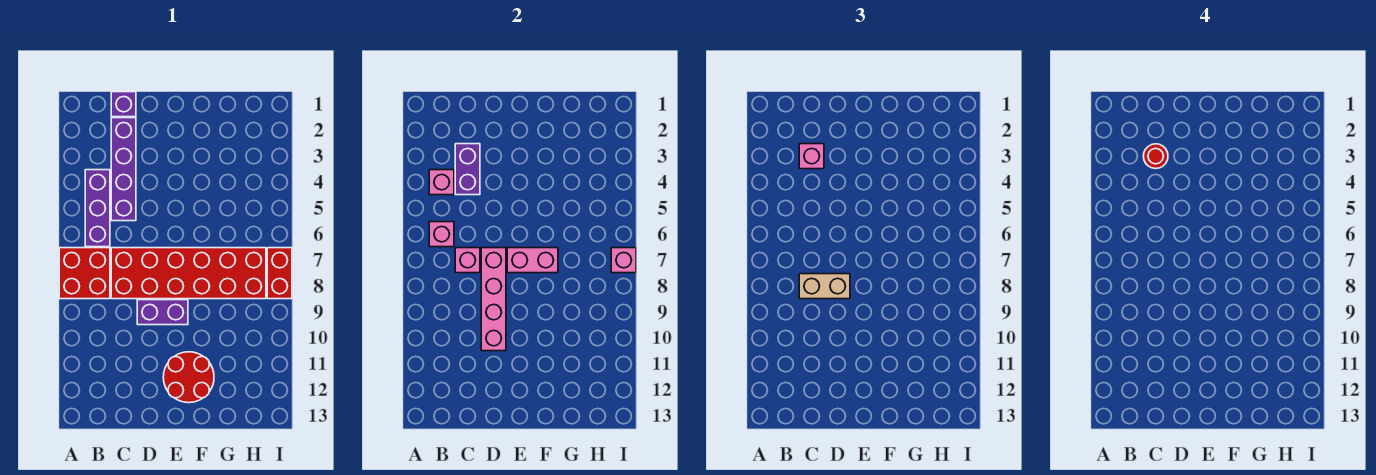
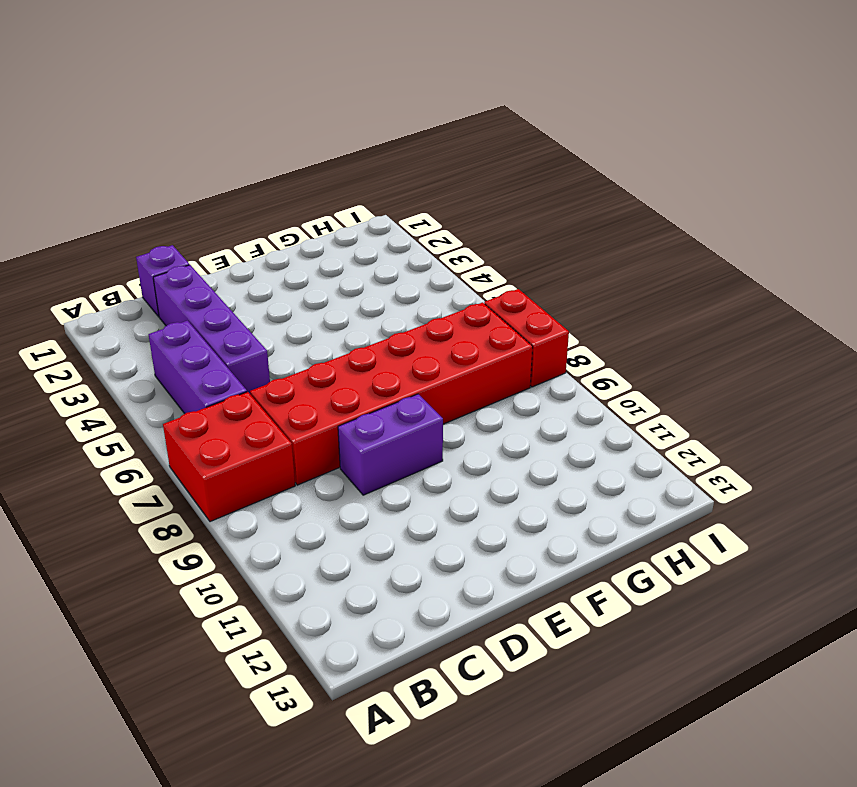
none -> red round brick E11:F12 level 1
none -> pink brick B4 level 2
none -> pink brick B6 level 2

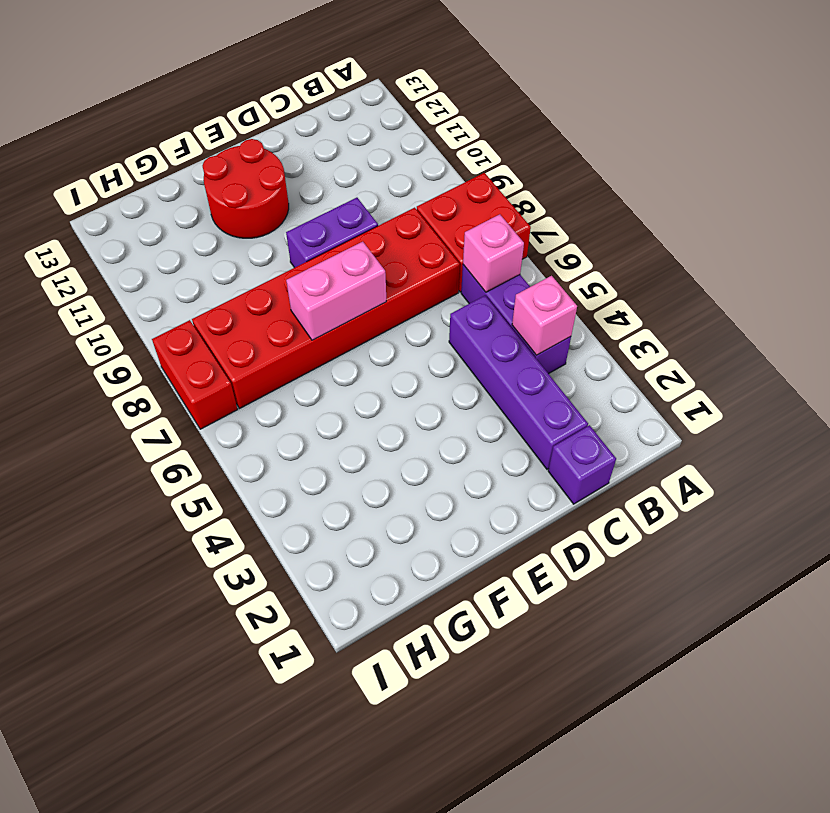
none -> purple brick C3:C4 level 2
none -> pink brick C7 level 2
none -> pink brick D7:D10 level 2

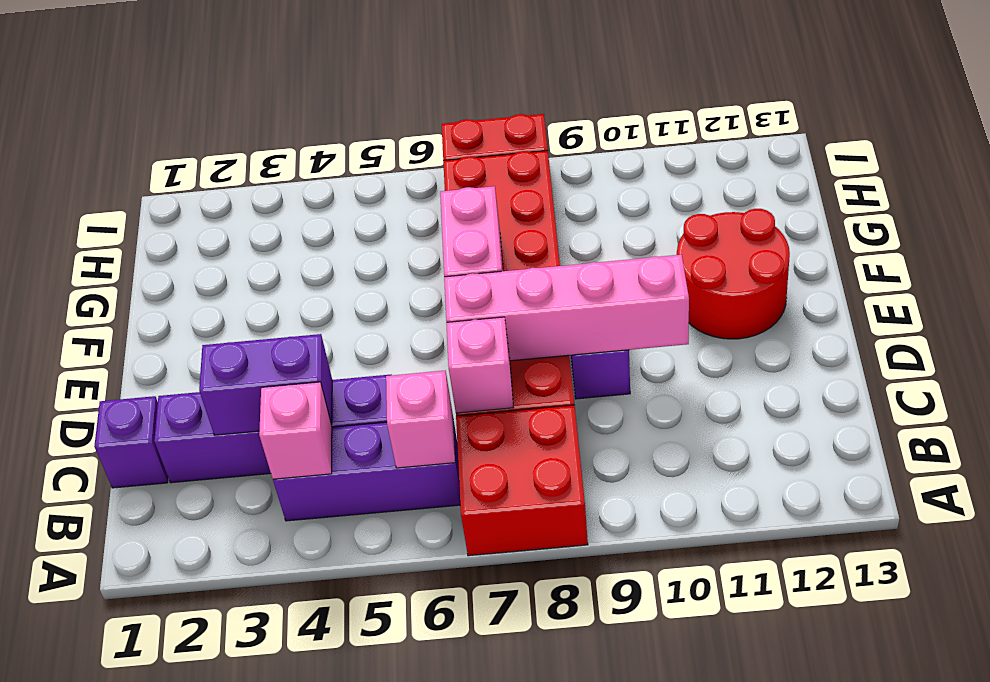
none -> pink brick I7 level 2
none -> pink brick C3 level 3
none -> tan brick C8:D8 level 3

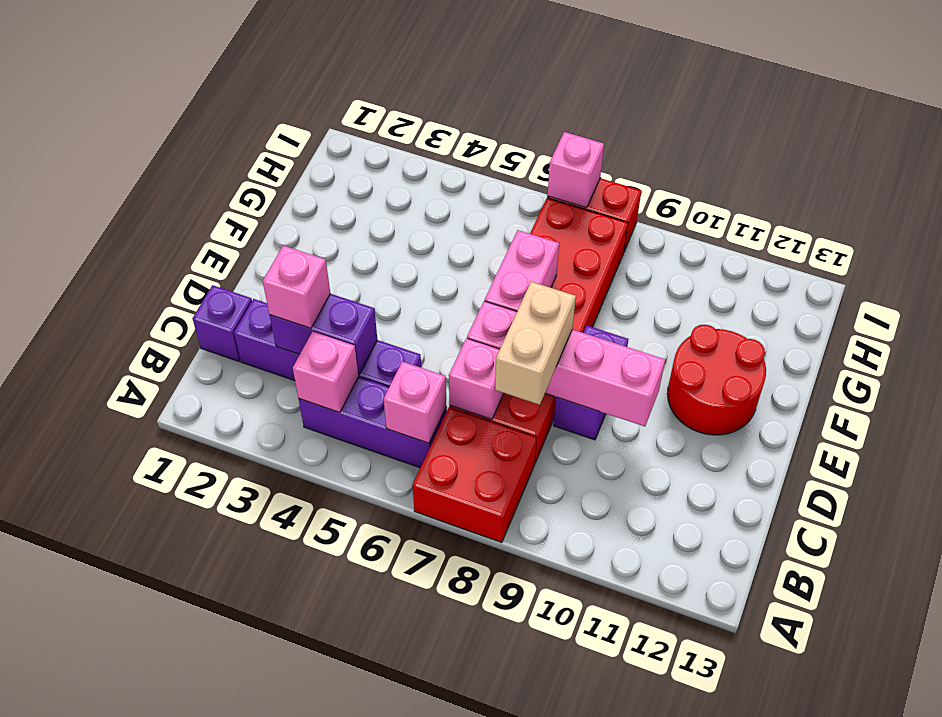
none -> red round brick C3 level 4

